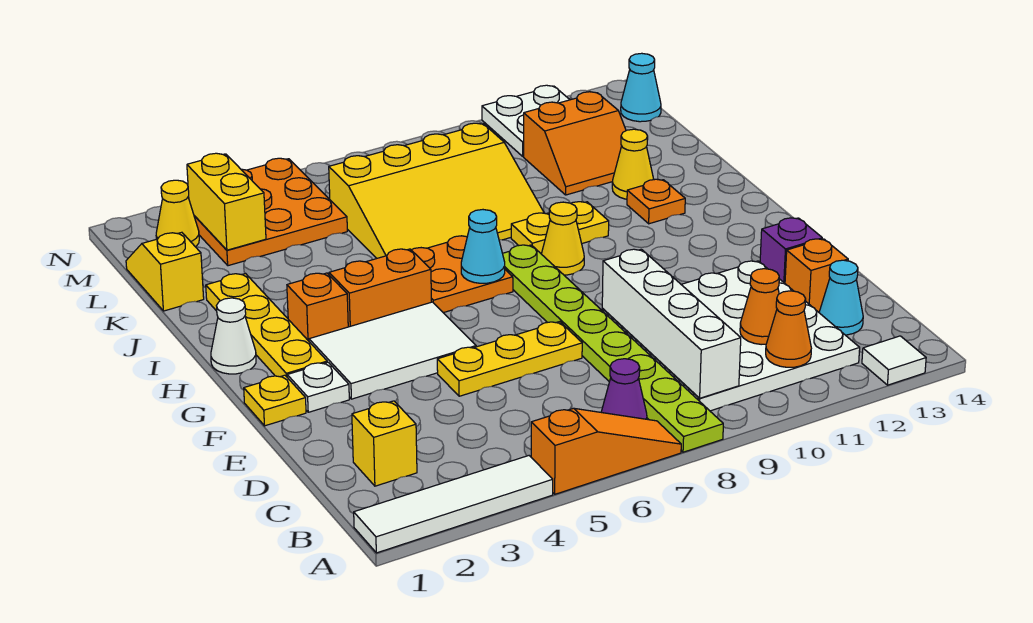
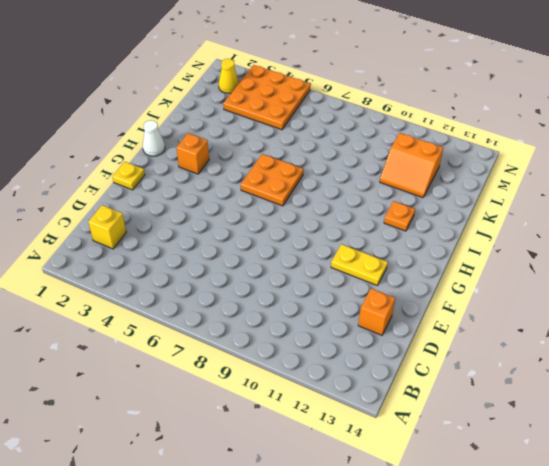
yellow plate F11:F12 level 1 -> yellow plate I9:I10 level 1
none -> white tile A1:A4 level 1
none -> orange slope A5:A7 level 1 top 5
none -> lime plate A8:H8 level 1
none -> white tile A13 level 1

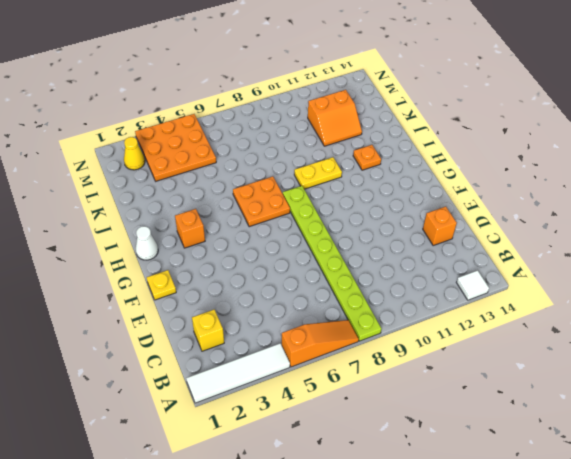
none -> purple cone B7 level 1
none -> white plate B9:E12 level 1
none -> cyan cone C13 level 1
none -> yellow plate E5:E7 level 1

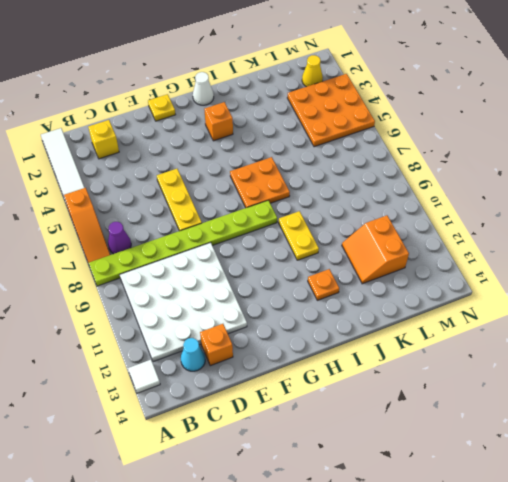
none -> purple brick E13 level 1
none -> white plate F2 level 1
none -> white tile F3:G5 level 1
none -> yellow plate G2:J2 level 1

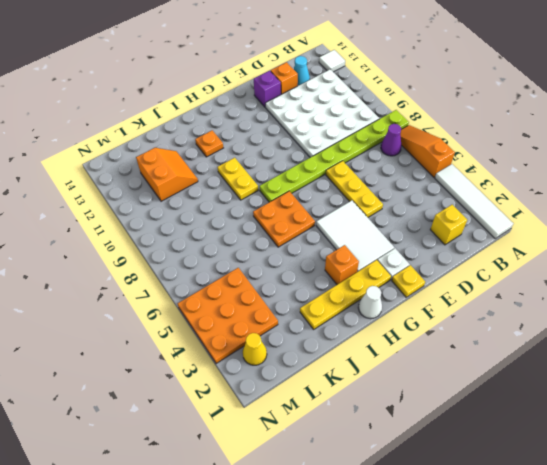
none -> orange brick H4:H5 level 1
none -> yellow cone H9 level 1
none -> yellow slope J6:L9 level 1 top L
none -> yellow cone J12 level 1

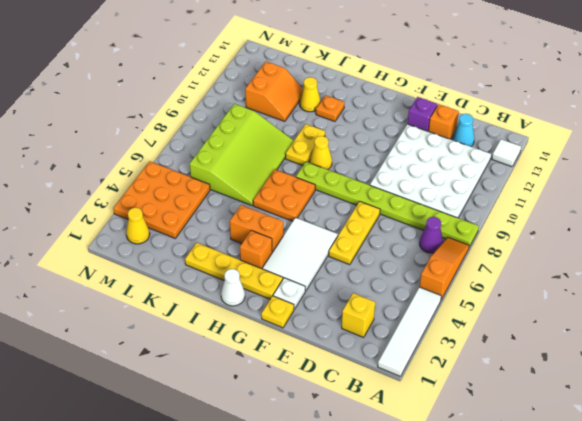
orange brick H4:I4 level 1 -> orange brick H4:H5 level 1
lime slope J6:L9 level 1 top L -> yellow slope J6:L9 level 1 top L
none -> yellow slope K1:L1 level 1 top K
none -> white plate M11:N12 level 1
none -> cyan cone M14 level 1
none -> white brick B9:E9 level 2

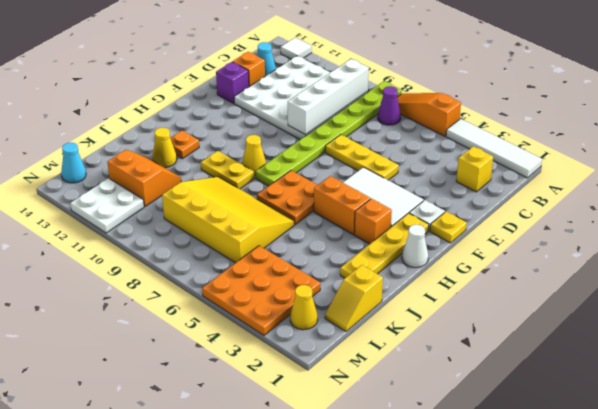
none -> orange cone B11 level 2
none -> orange cone C11 level 2
none -> cyan cone H7 level 2
none -> yellow brick L3:M3 level 2

